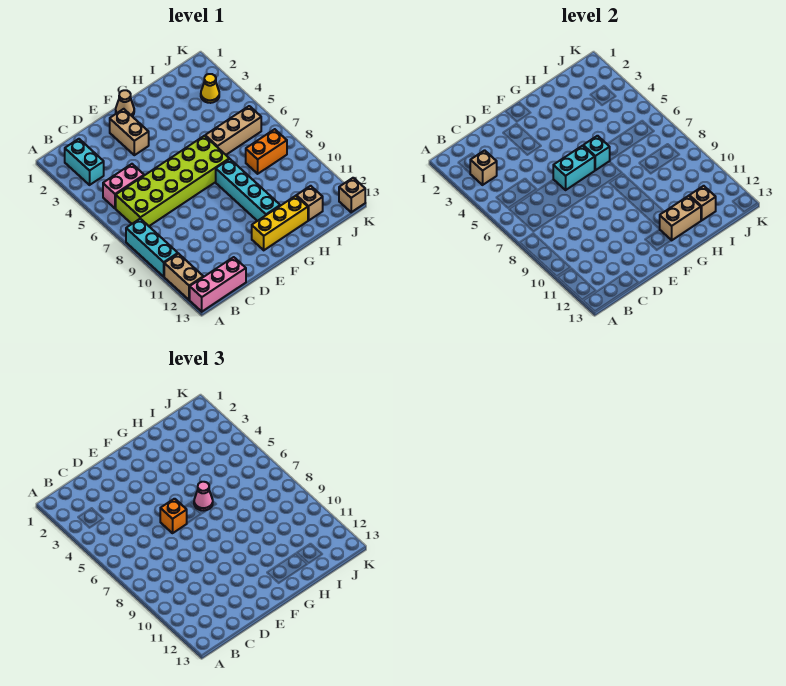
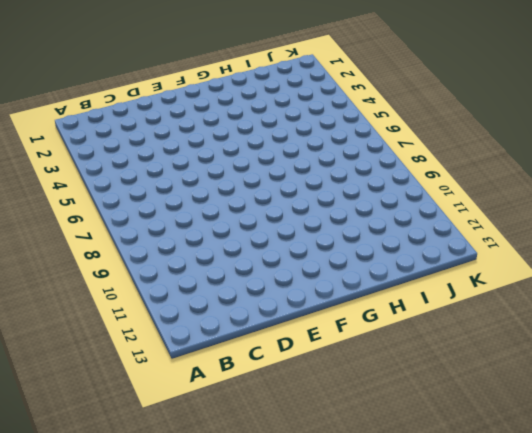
none -> cyan brick A8:A10 level 1
none -> tan brick A11:A12 level 1
none -> pink brick A13:C13 level 1

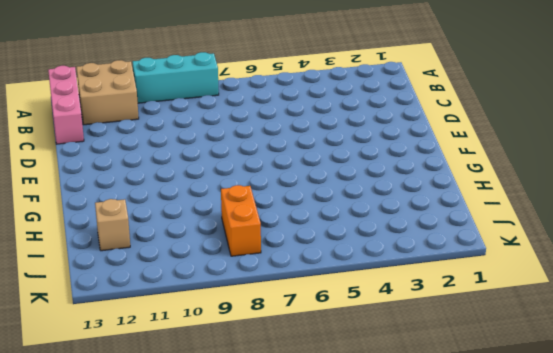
tan brick A11:B12 level 1 -> tan brick A11:A12 level 1
none -> cyan brick B2:B3 level 1
none -> pink brick B5:C5 level 1
none -> lime brick B6:G7 level 1

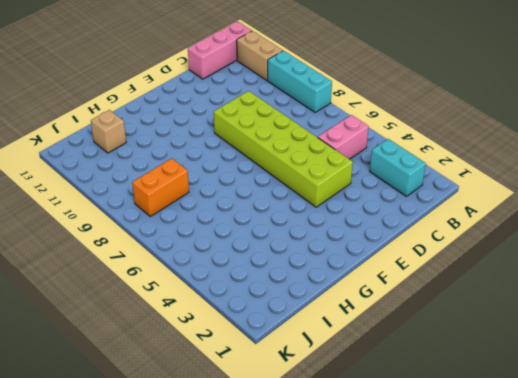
lime brick D4:E9 level 1 -> lime brick B6:G7 level 1
none -> tan brick E2:E3 level 1
none -> tan cone F1 level 1
none -> yellow brick F12:H12 level 1

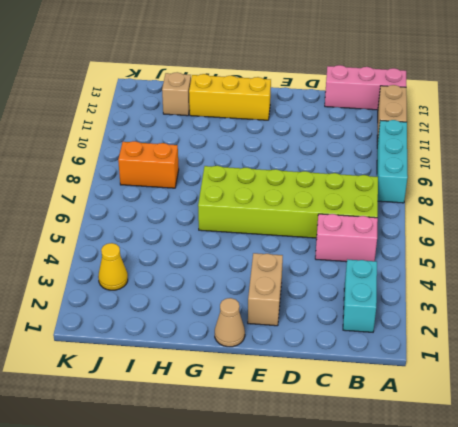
none -> cyan brick G8:G11 level 1
none -> tan brick H6:J6 level 1
none -> tan brick K13 level 1

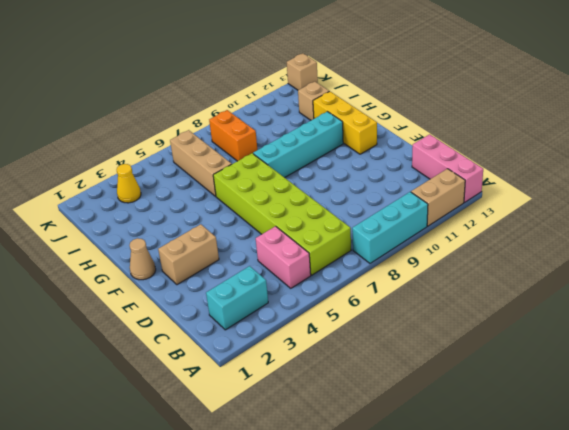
none -> tan brick B3 level 2
none -> cyan brick E6:F6 level 2
none -> cyan brick G6 level 2

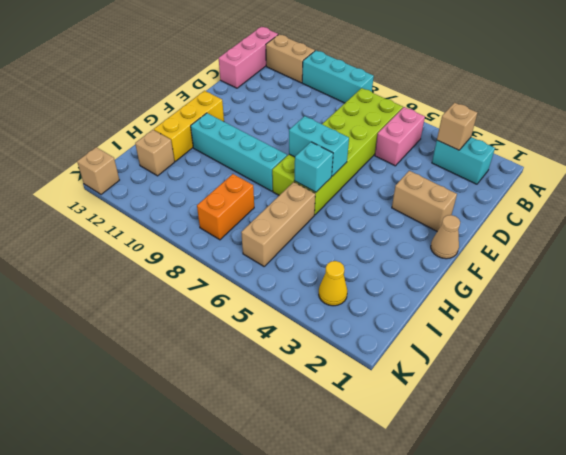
cyan brick F6:F7 level 2 -> cyan brick E6:F6 level 2
none -> tan brick G12:H12 level 2
none -> tan brick I12 level 2
none -> orange brick E6 level 3

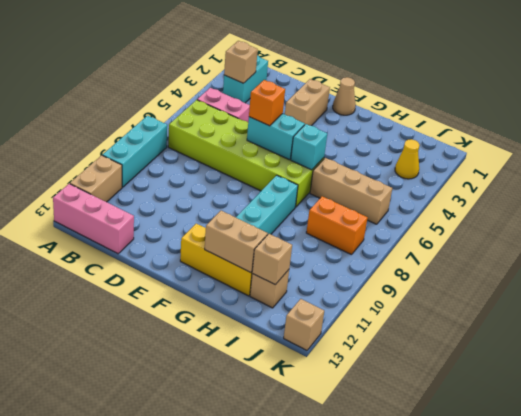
none -> pink cone G6 level 3

